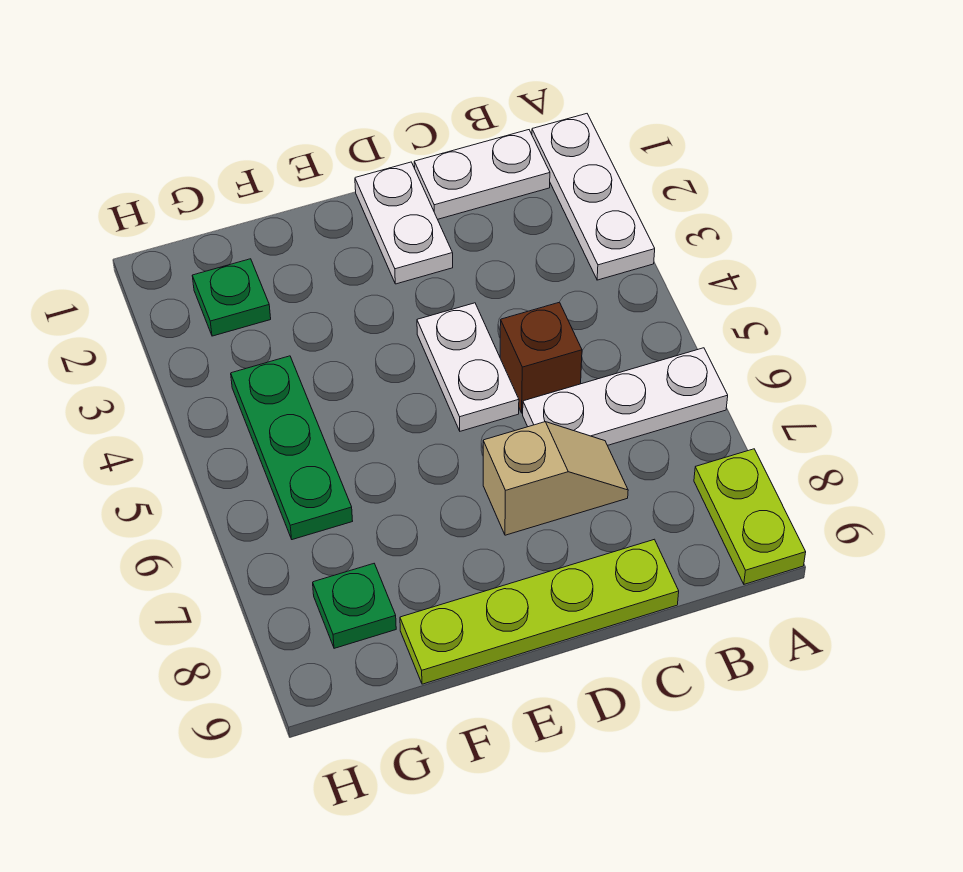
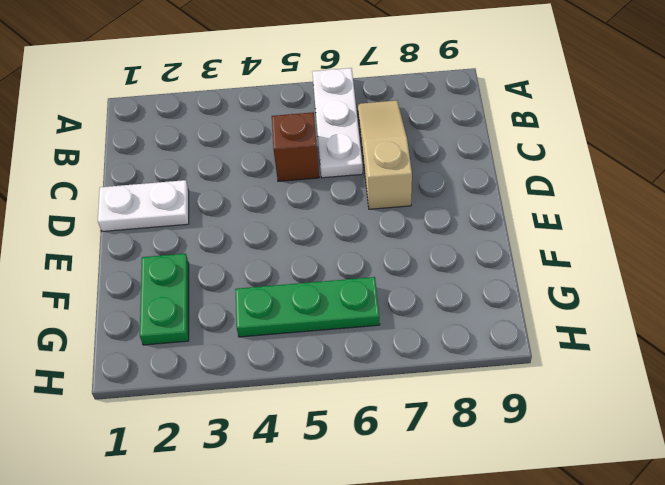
tan slope B7:D7 level 1 top D -> tan slope C7:D7 level 1 top D
green plate F2:G2 level 1 -> green plate G2 level 1
none -> white plate A1:A3 level 1
none -> lime plate A8:A9 level 1
none -> white plate B1:C1 level 1

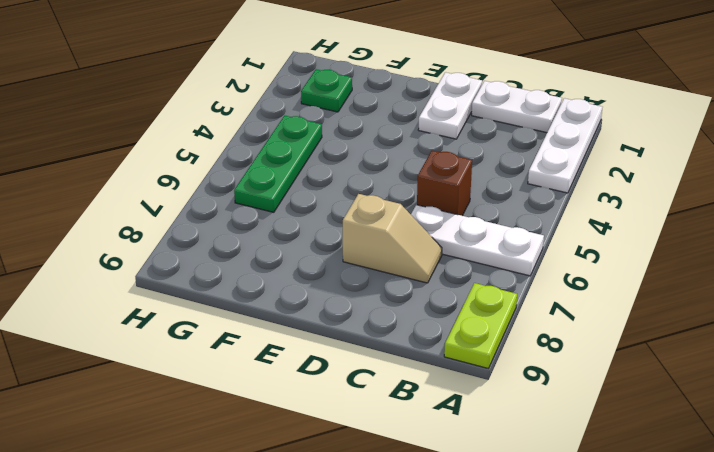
none -> lime plate C9:F9 level 1
none -> white plate D4:D5 level 1
none -> green plate G8 level 1

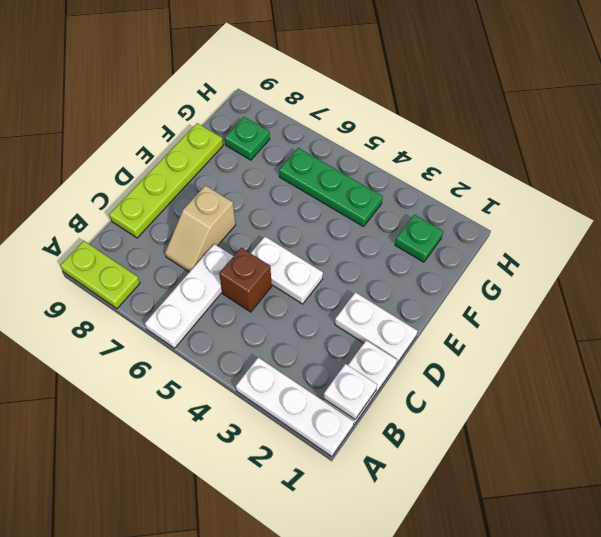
white plate B1 level 2 -> none

